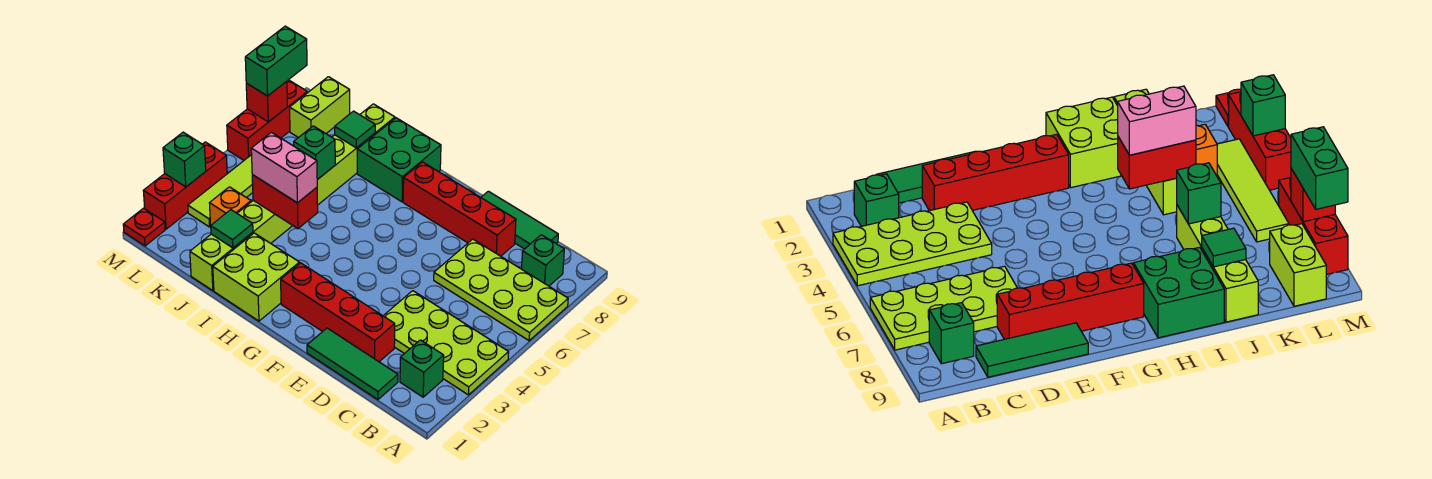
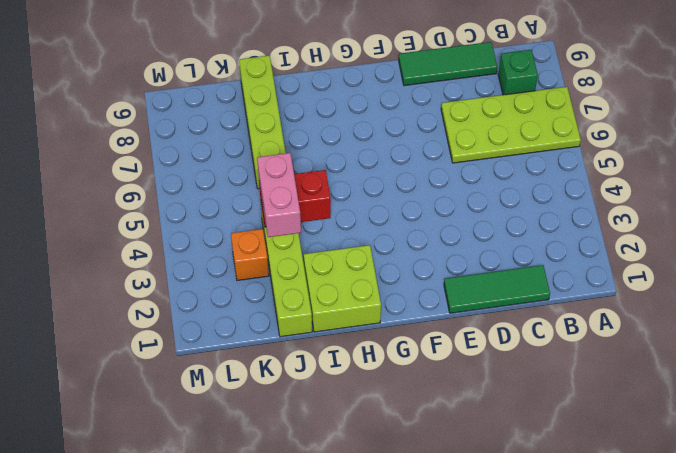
pink brick J3:J4 level 3 -> pink brick I4:J4 level 3
none -> lime plate A3:D4 level 1
none -> green brick B2 level 1
none -> red brick D2:G2 level 1

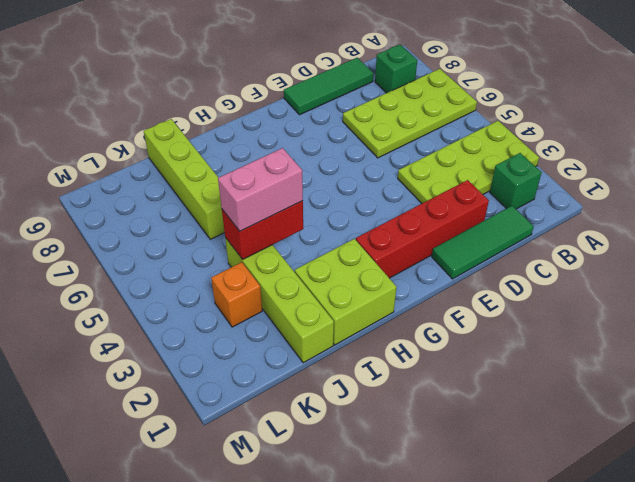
none -> red brick D8:G8 level 1
none -> green brick H8:I9 level 1
none -> lime tile L3:L6 level 1

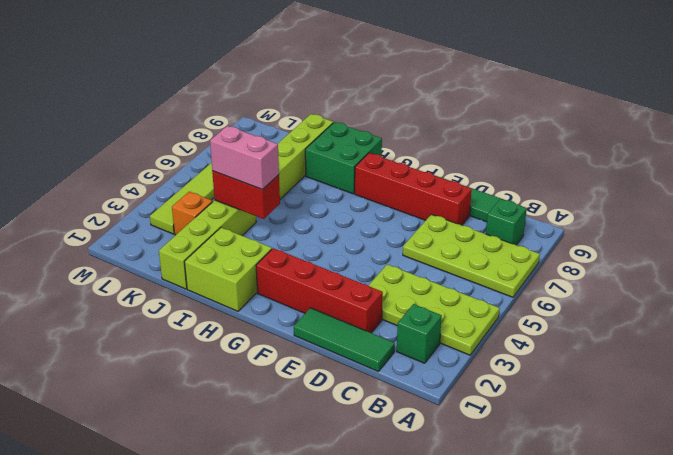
none -> lime brick L8:L9 level 1
none -> red plate M1 level 1
none -> red brick M2:M4 level 1

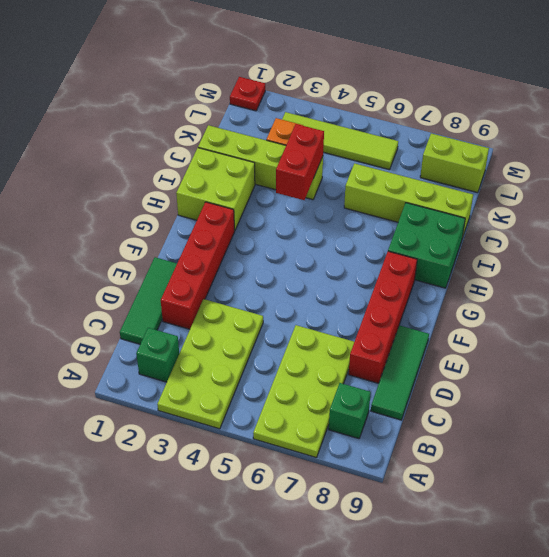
none -> red brick M2:M4 level 1
none -> red brick M6:M8 level 1
none -> green tile J2 level 2

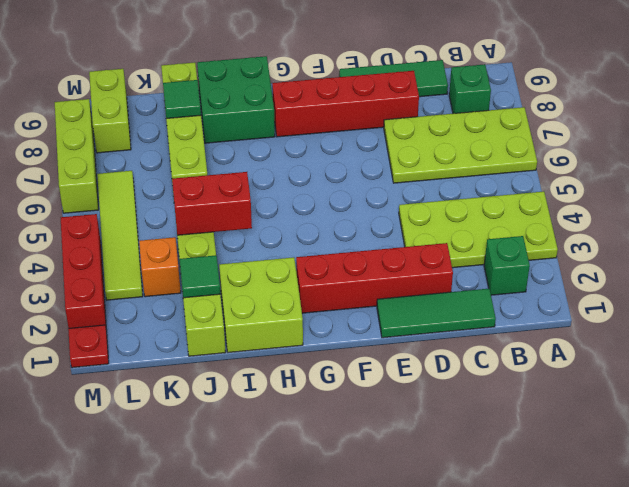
lime brick M6:M8 level 1 -> red brick M6:M8 level 1
none -> green brick J6 level 2
none -> green brick M3 level 2
none -> red brick M7 level 2

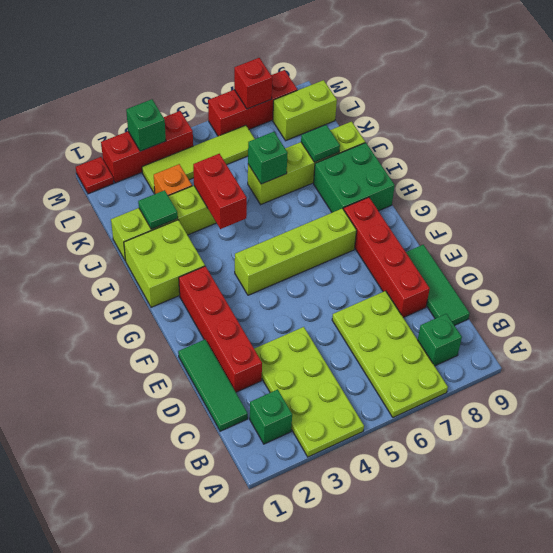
lime brick G4:G7 level 1 -> none
none -> pink brick I4:J4 level 3
none -> green brick M7:M8 level 3

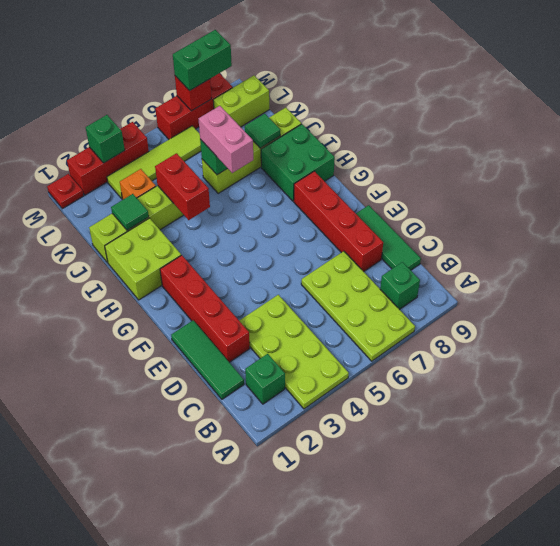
pink brick I6:J6 level 3 -> pink brick I4:J4 level 3

